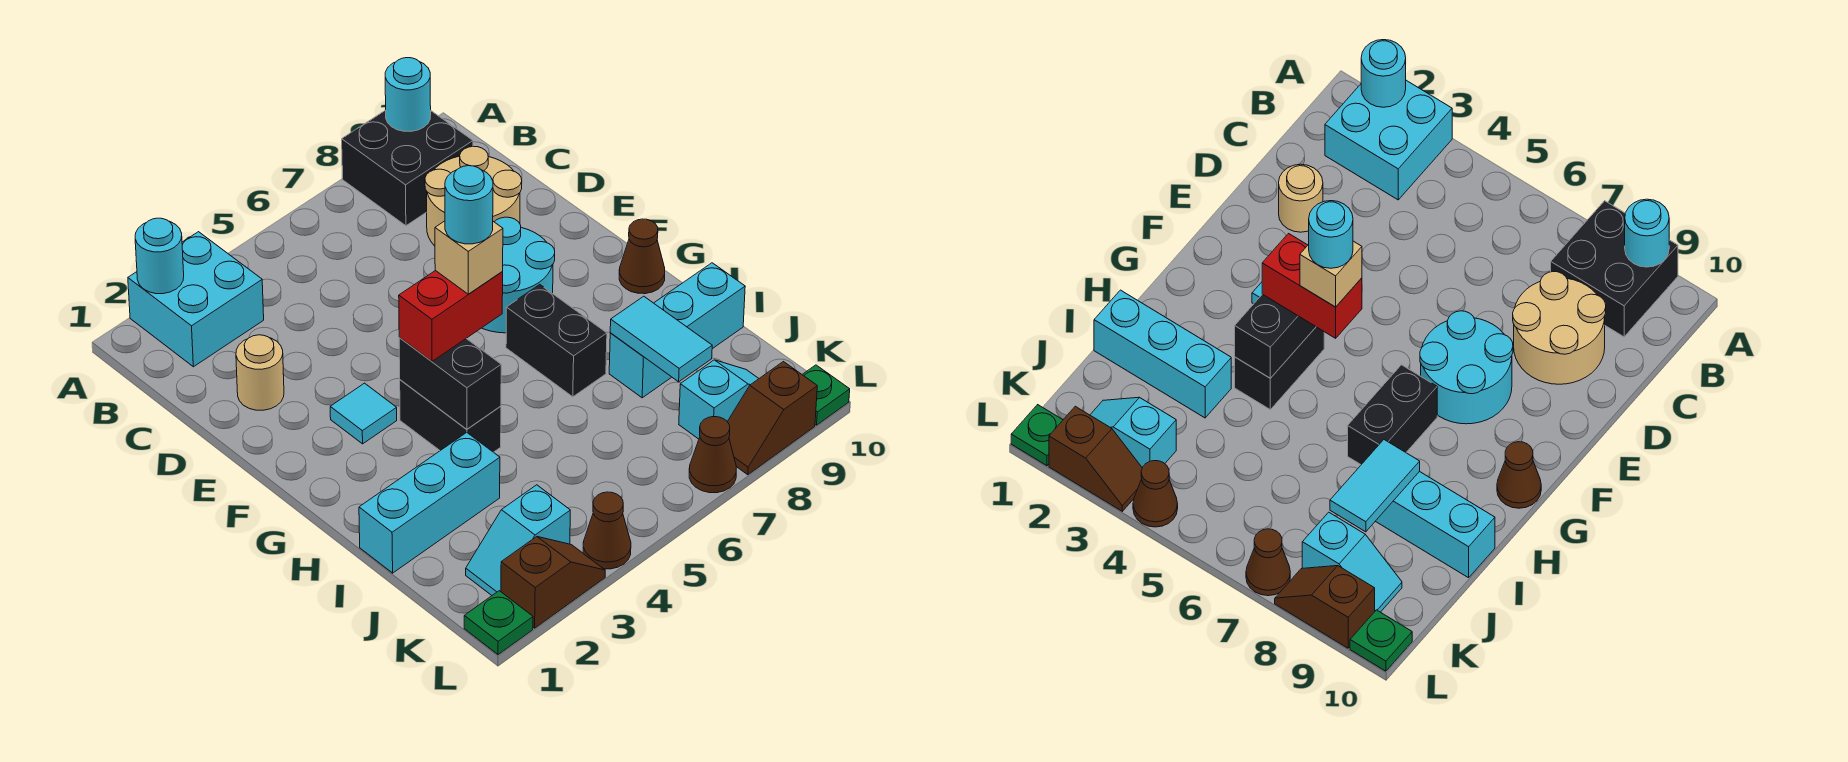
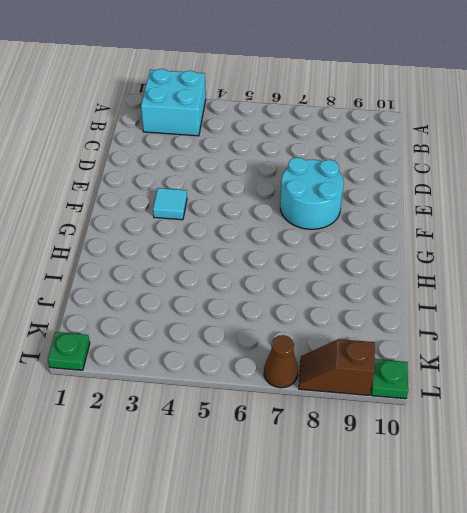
none -> black brick A8:B9 level 1
none -> tan round brick C8:D9 level 1
none -> tan round brick D2 level 1

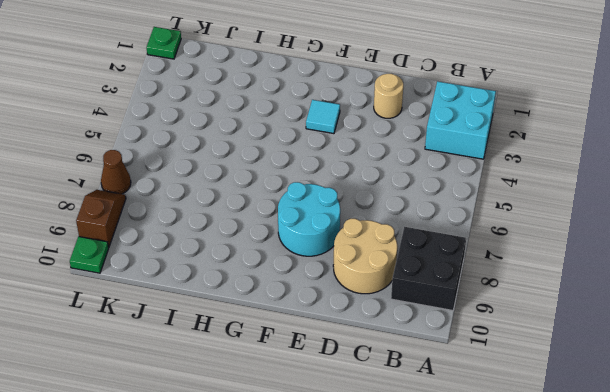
none -> black brick G4:H4 level 1
none -> black brick G7:H7 level 1
none -> brown cone G10 level 1

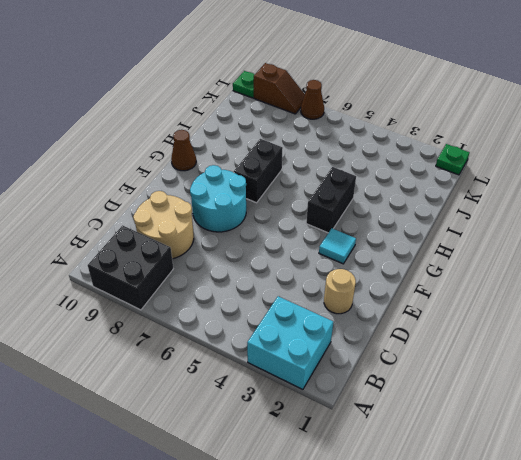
none -> cyan brick I1:I3 level 1
none -> cyan brick I8:I10 level 1
none -> cyan slope K2:K3 level 1 top 3

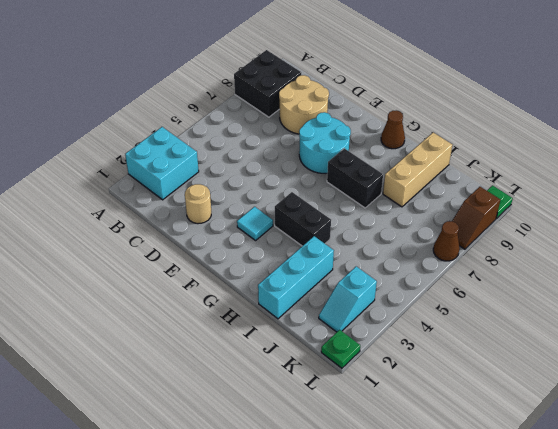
tan brick I8:I10 level 1 -> cyan brick I8:I10 level 1
none -> cyan slope K8:K9 level 1 top 8
none -> brown slope L2:L3 level 1 top 2
none -> brown cone L4 level 1

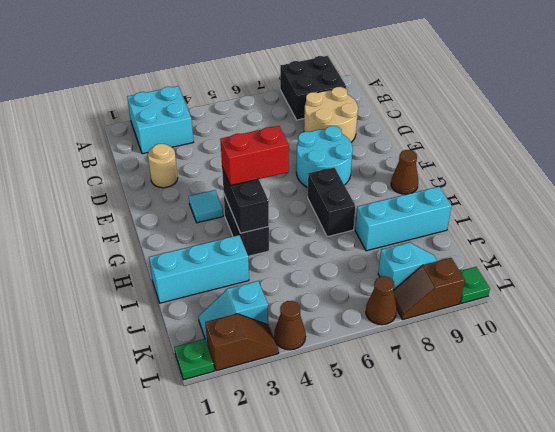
none -> cyan round brick A2 level 2
none -> cyan round brick A9 level 2
none -> cyan tile I8:J8 level 2

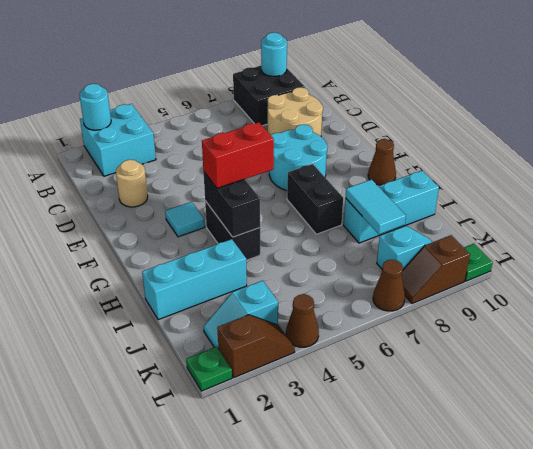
none -> tan brick G5 level 4
none -> cyan round brick G5 level 5

